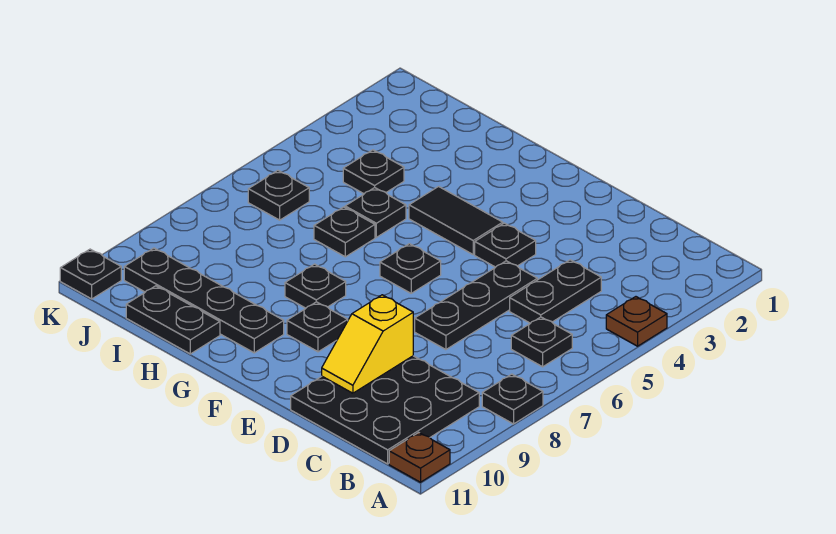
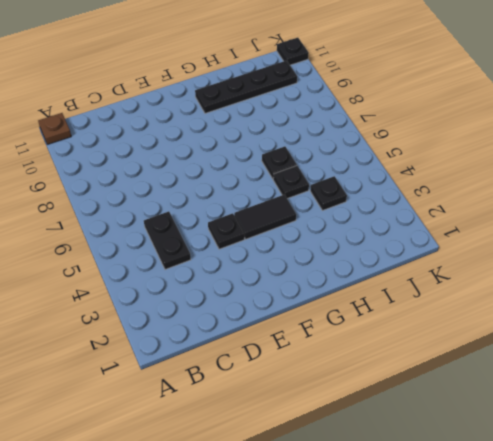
none -> brown plate A4 level 1
none -> black plate A8 level 1
none -> black plate B6 level 1

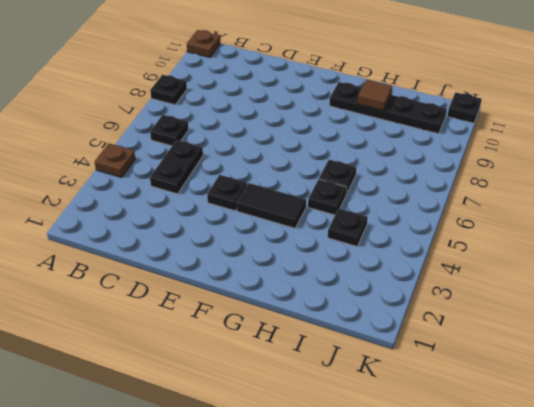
brown tile H10 level 2 -> none
none -> black plate B9:D11 level 1
none -> black plate D5:D7 level 1
none -> black plate F6 level 1

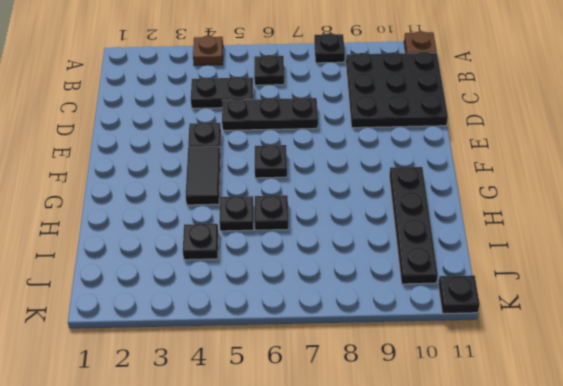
none -> black plate F9 level 1
none -> black plate G8 level 1
none -> black plate H11:I11 level 1

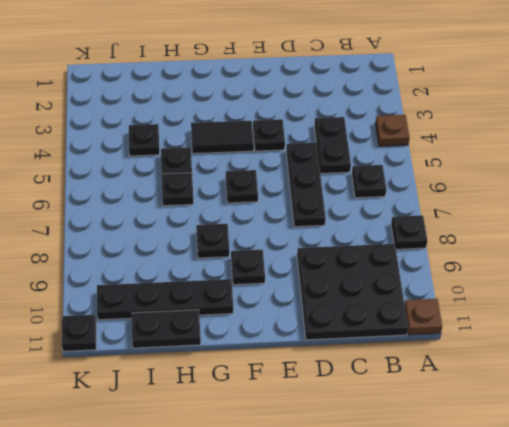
none -> black plate J6 level 1
none -> yellow slope D9:D10 level 2 top 9

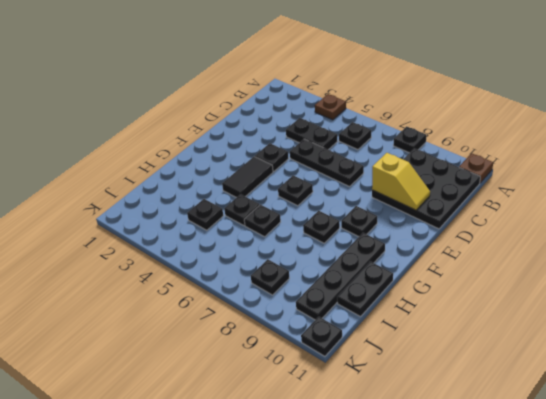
black plate J8 level 1 -> black plate J6 level 1

